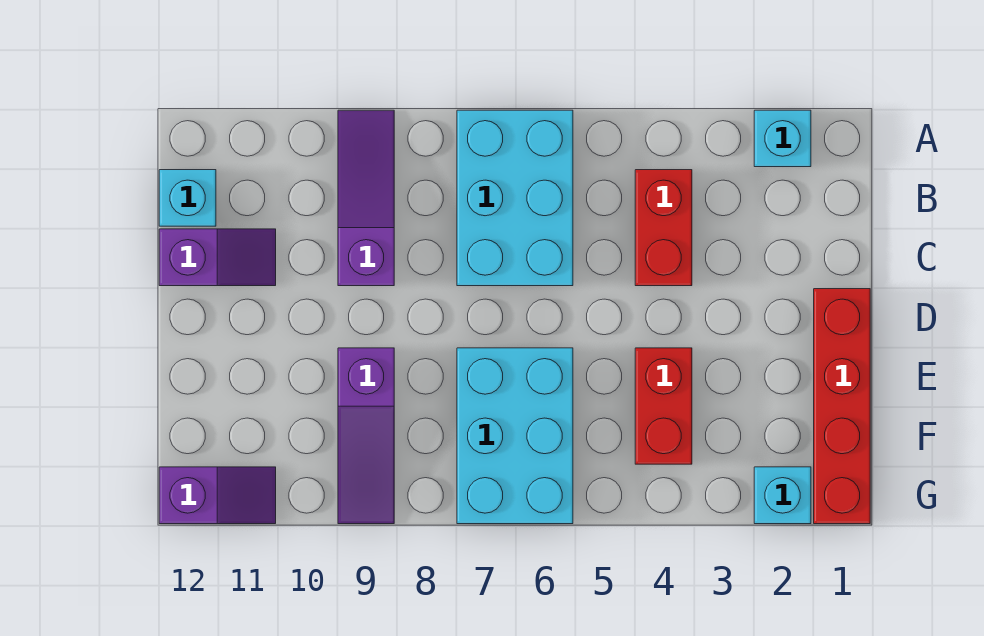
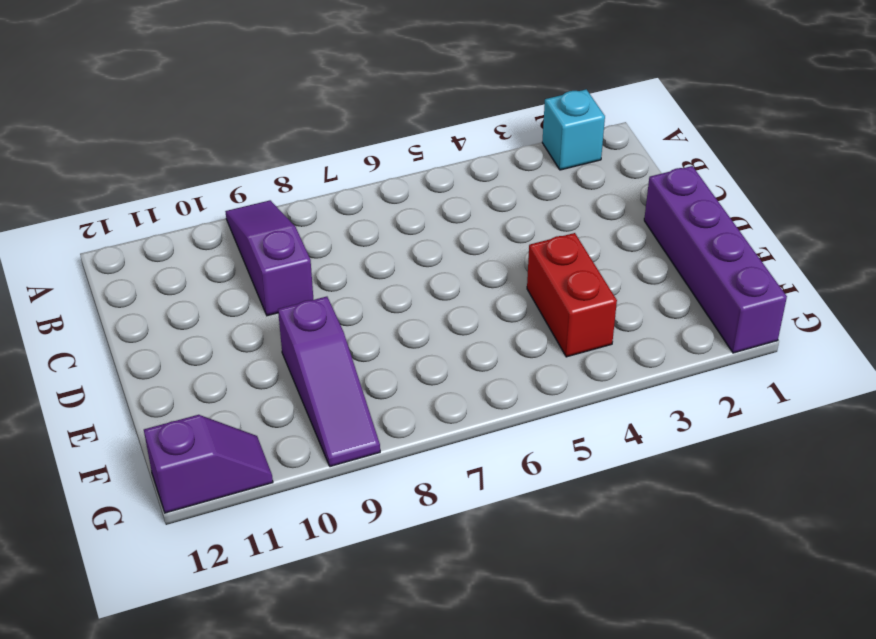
purple brick D1:G1 level 1 -> red brick D1:G1 level 1
none -> cyan brick A6:C7 level 1
none -> red brick B4:C4 level 1
none -> cyan brick B12 level 1

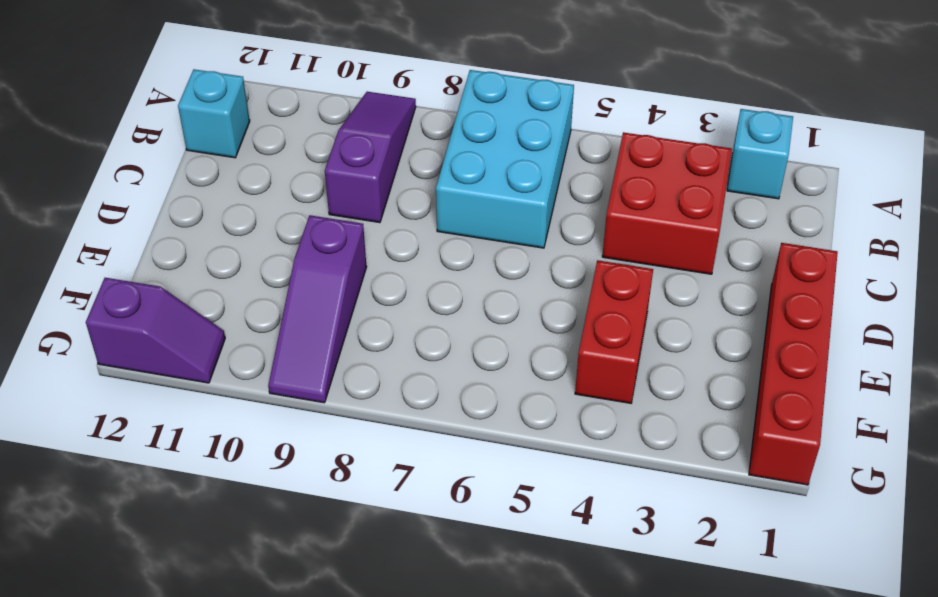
red brick B3:C4 level 1 -> red brick B4:C4 level 1
none -> purple slope C11:C12 level 1 top 12
none -> cyan brick E6:G7 level 1
none -> cyan brick G2 level 1

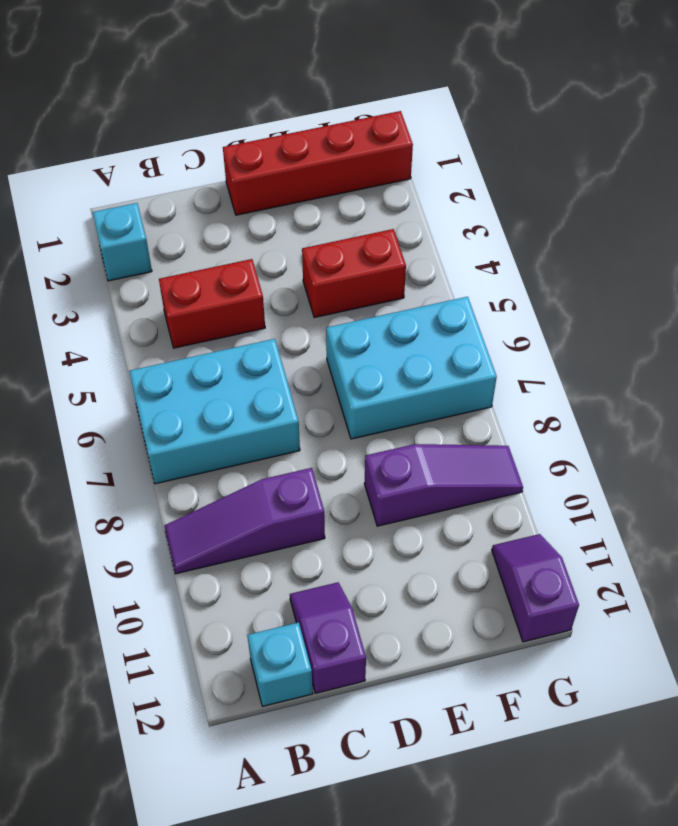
none -> cyan brick G2 level 1

